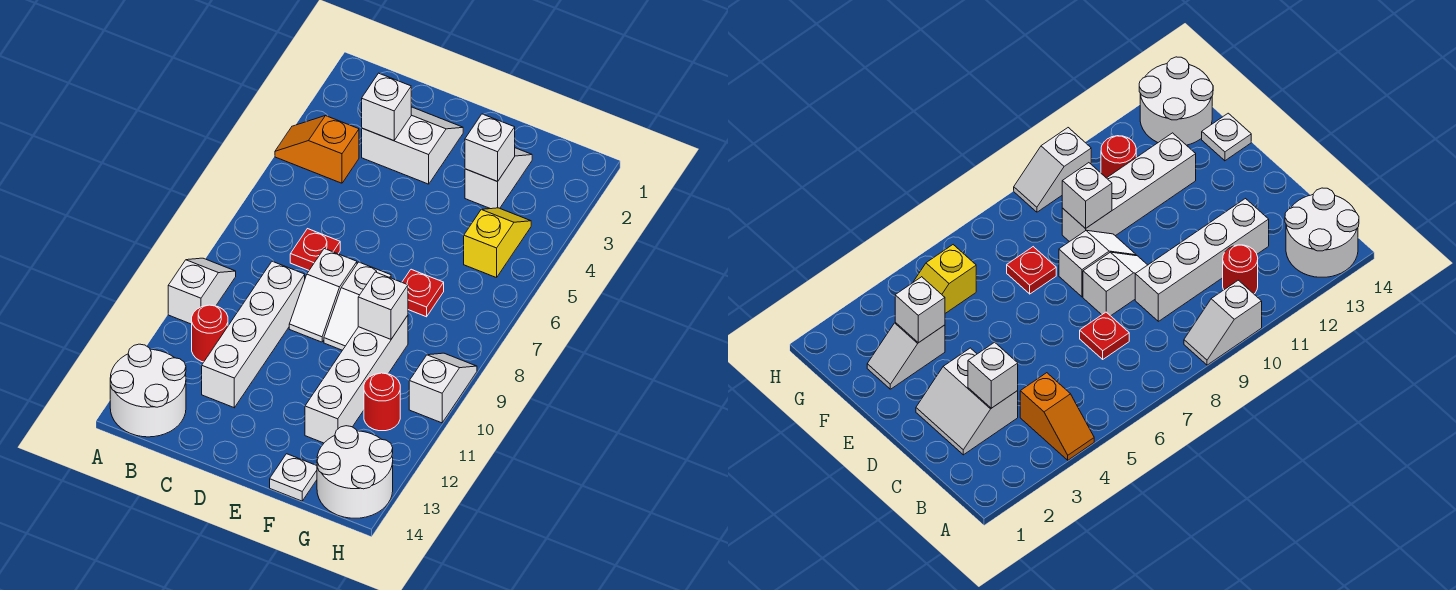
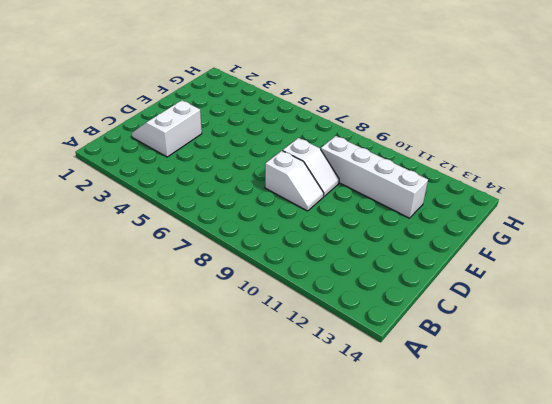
none -> orange slope A4:B4 level 1 top B
none -> white slope A9:A10 level 1 top 10
none -> white round brick A13:B14 level 1

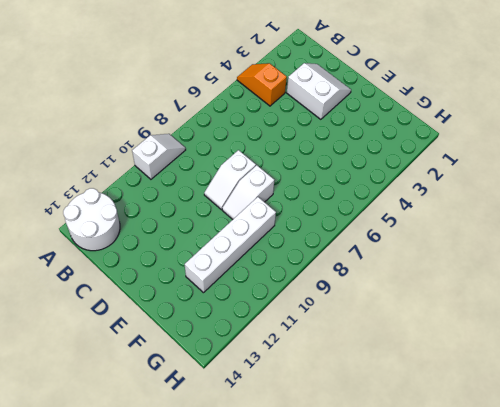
none -> red round brick B11 level 1
none -> red plate C7 level 1
none -> white brick C9:C12 level 1

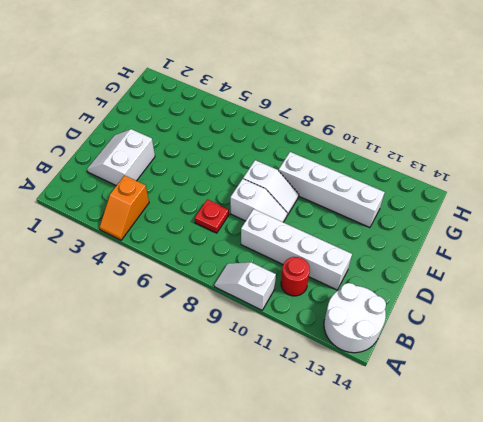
none -> white slope F2:F3 level 1 top 3
none -> red plate F7 level 1
none -> white plate F14 level 1

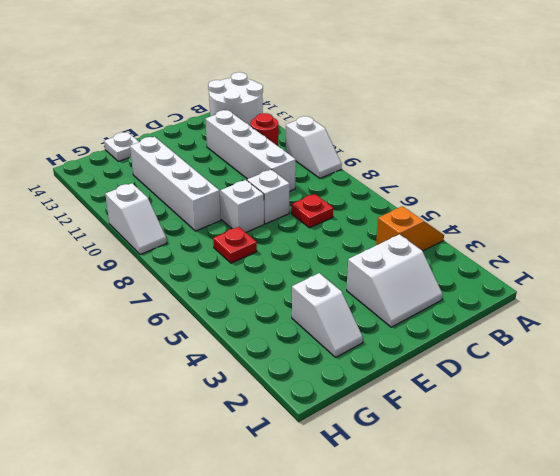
none -> yellow slope G4:G5 level 1 top 5
none -> red round brick G11 level 1
none -> white round brick G13:H14 level 1

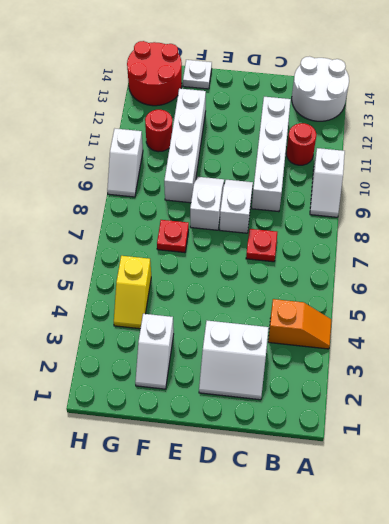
red round brick G13:H14 level 1 -> white round brick G13:H14 level 1
none -> white brick C3 level 2
none -> white brick F3 level 2
none -> white brick F9 level 2

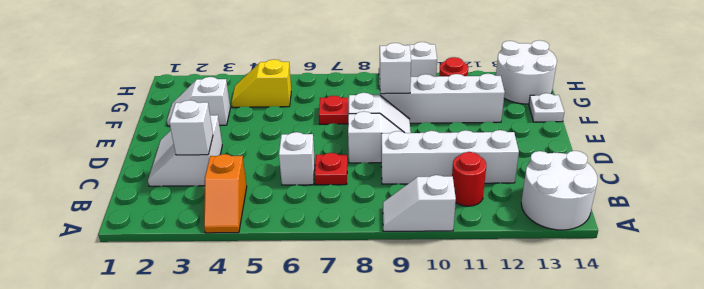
white brick C6 level 1 -> white brick F3 level 2

